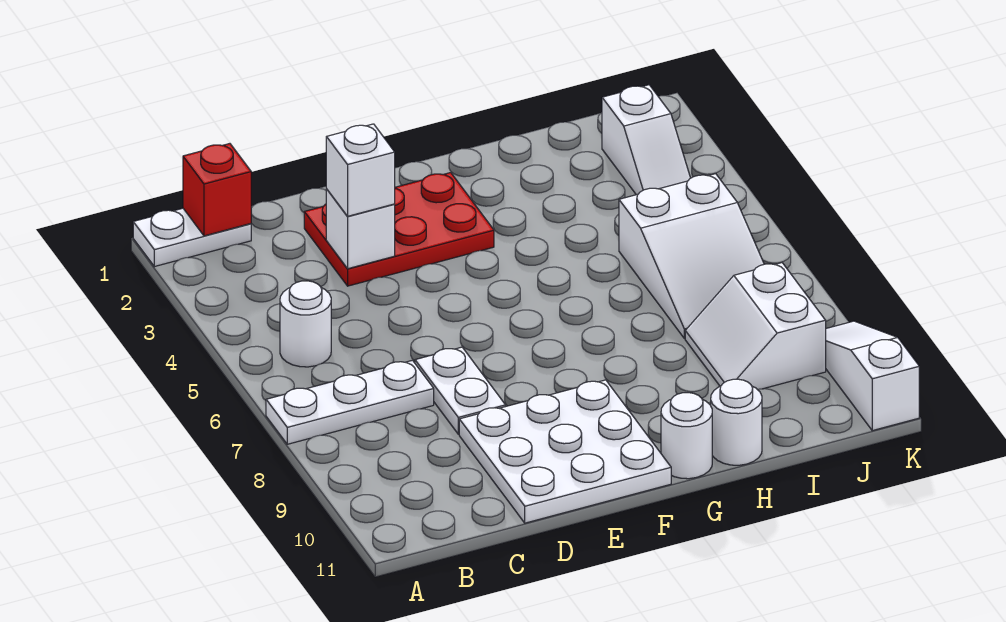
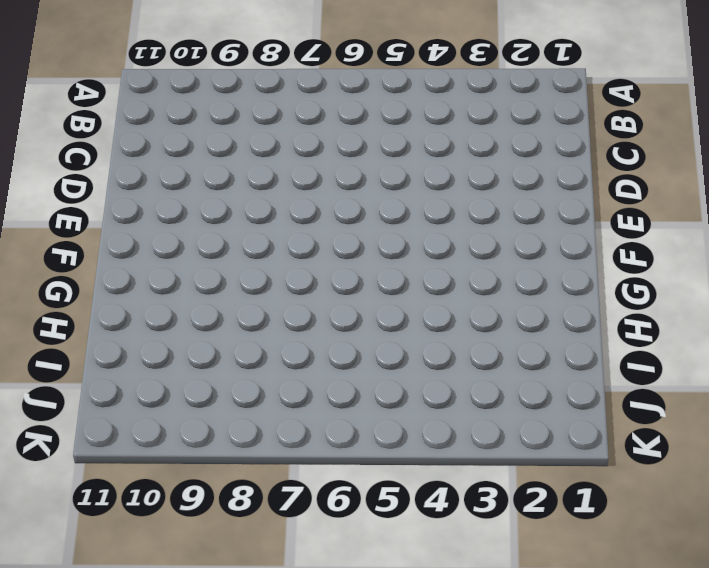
none -> white plate A1:B1 level 1
none -> white plate A7:C7 level 1
none -> white round brick B5 level 1

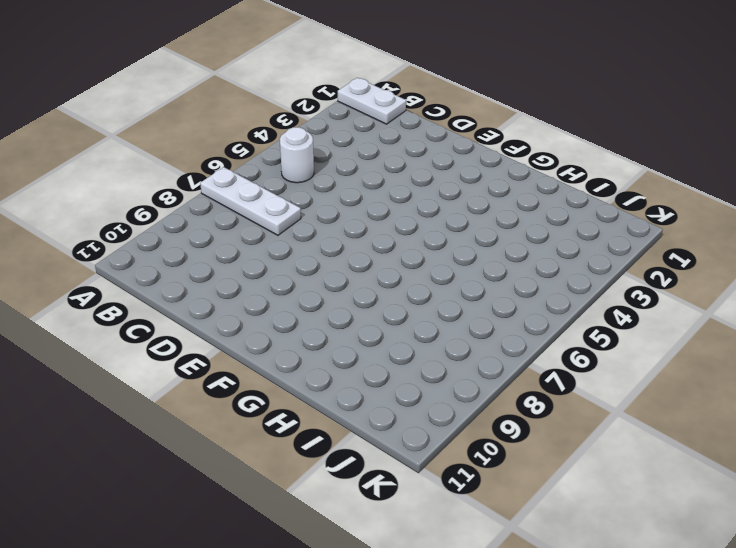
none -> red plate D2:F3 level 1
none -> white plate D7:D8 level 1
none -> white plate D9:F11 level 1

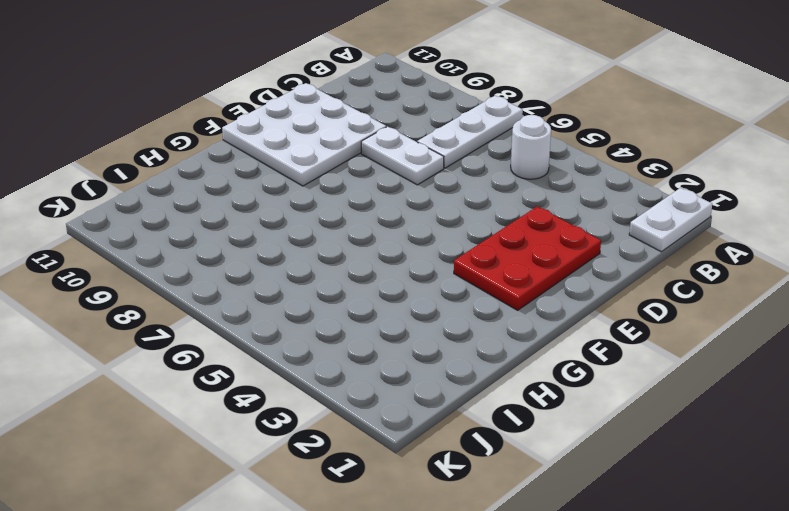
none -> white round brick G11 level 1
none -> white round brick H11 level 1
none -> white slope I5:J7 level 1 top 5

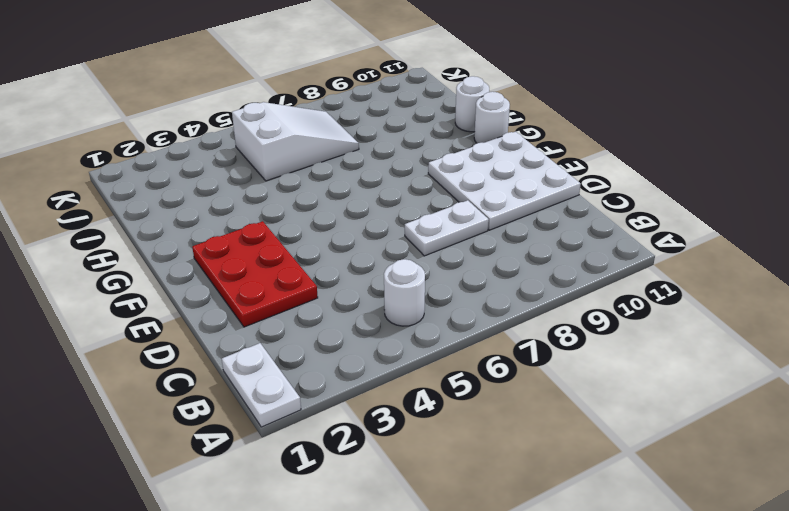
none -> white plate A7:C7 level 1
none -> white slope I8:J9 level 1 top J
none -> white slope J2:J3 level 1 top 2

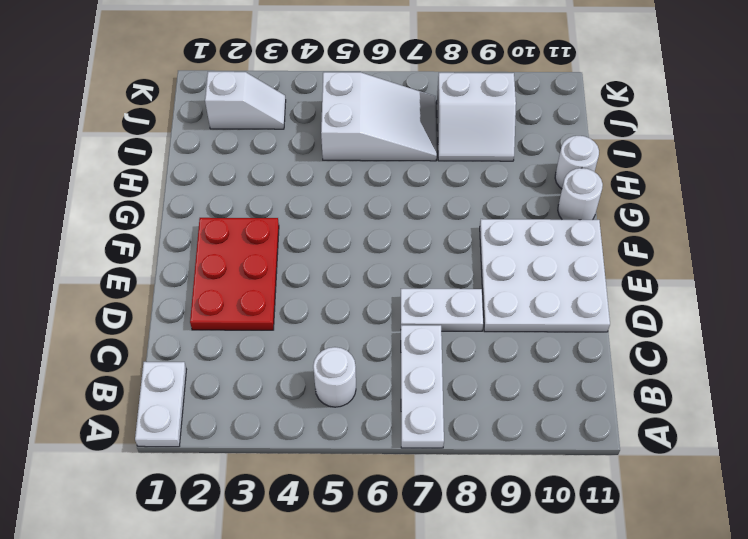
none -> white slope K9:K11 level 1 top 11
none -> red brick B1 level 2
none -> white brick D3 level 2

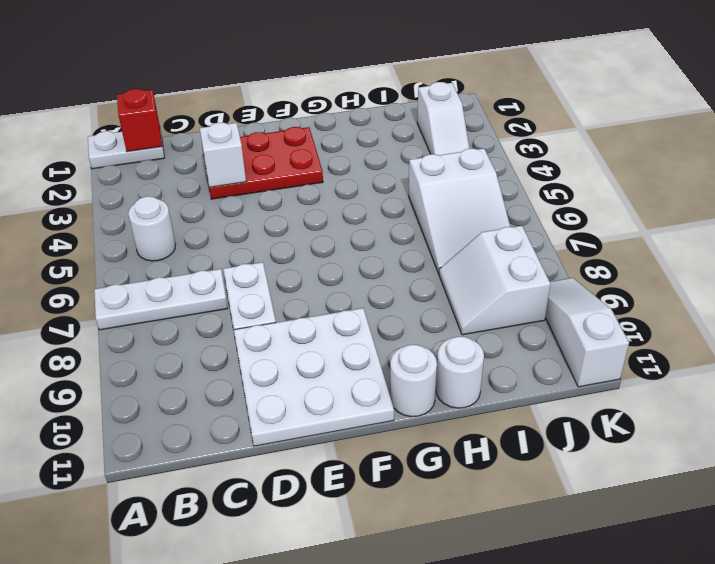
none -> white brick D3 level 3

